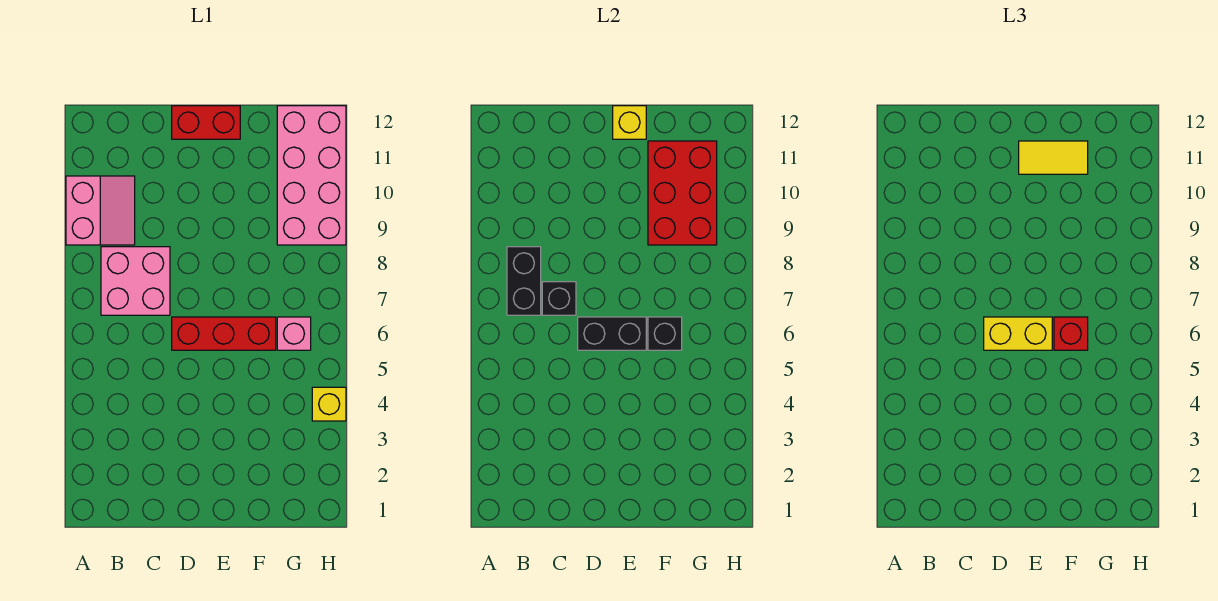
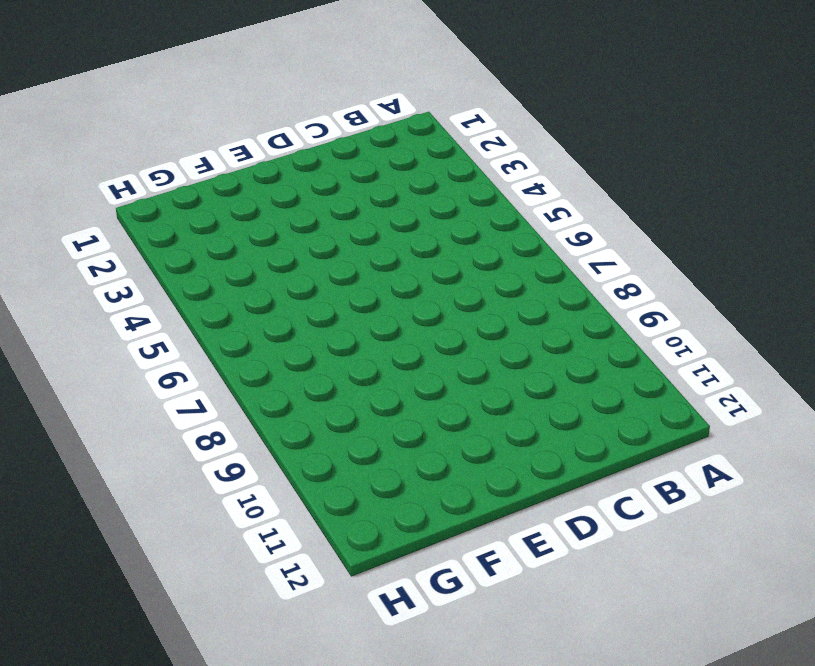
none -> pink slope A9:B10 level 1 top A
none -> pink brick B7:C8 level 1
none -> red brick D6:F6 level 1

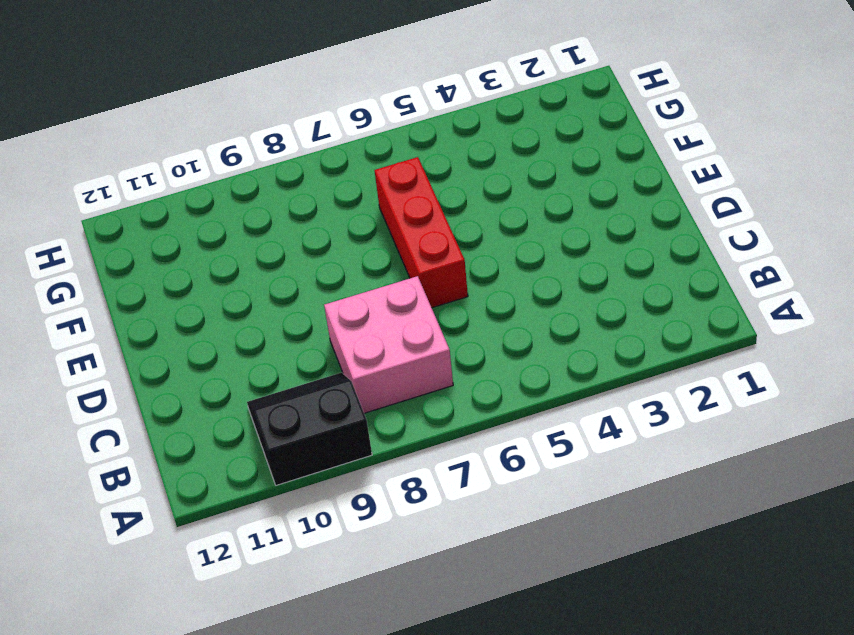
black slope A9:B10 level 1 top A -> pink slope A9:B10 level 1 top A
none -> red brick D12:E12 level 1
none -> pink brick G6 level 1
none -> pink brick G9:H12 level 1

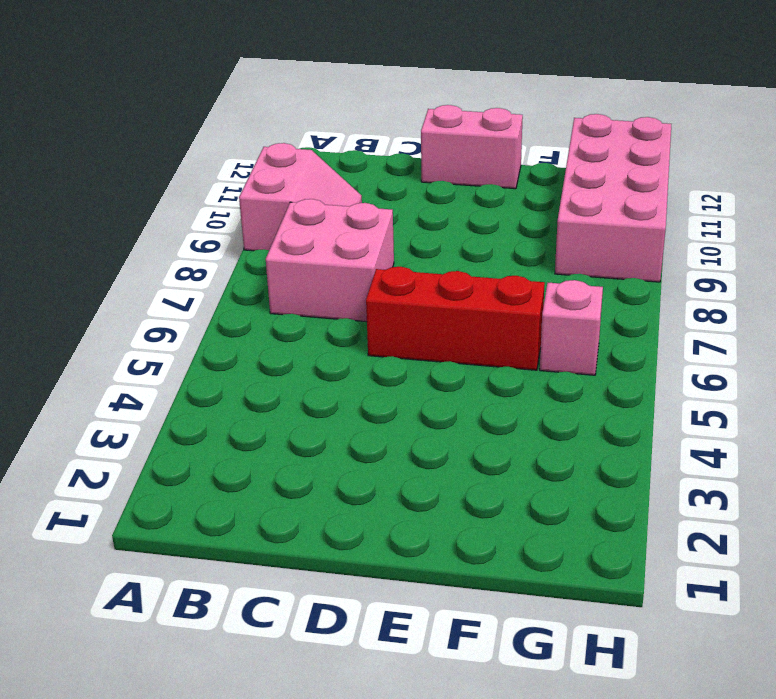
pink brick D12:E12 level 1 -> red brick D12:E12 level 1
none -> yellow brick H4 level 1
none -> black brick B7:B8 level 2
none -> black brick C7 level 2

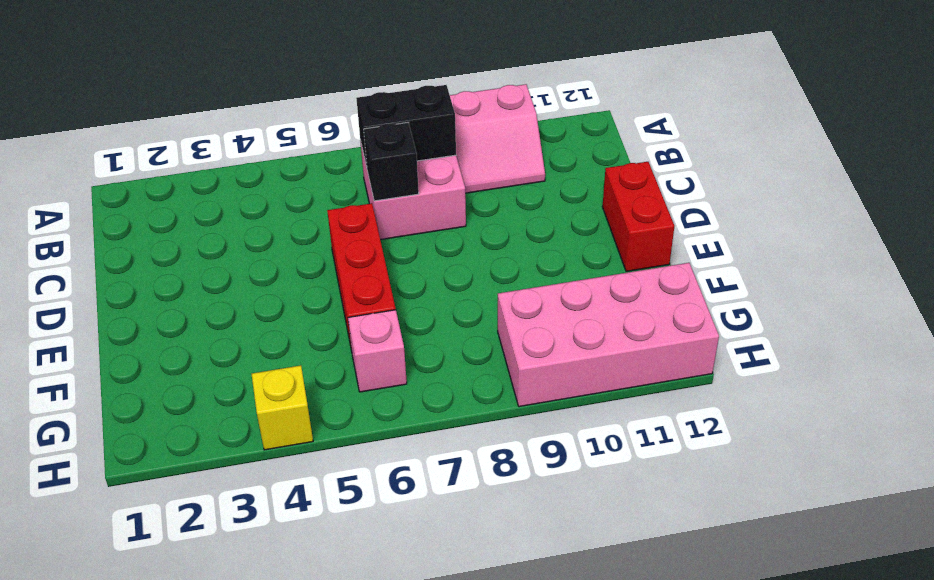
none -> black brick D6:E6 level 2
none -> yellow brick E12 level 2
none -> black brick F6 level 2

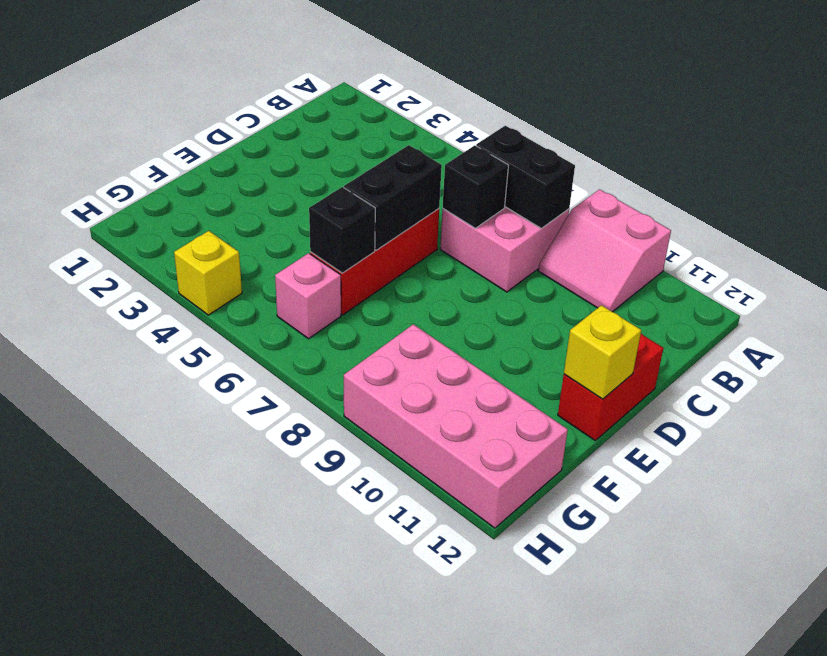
none -> red brick F9:G11 level 2
none -> yellow brick D6:E6 level 3
none -> yellow tile E11:F11 level 3

